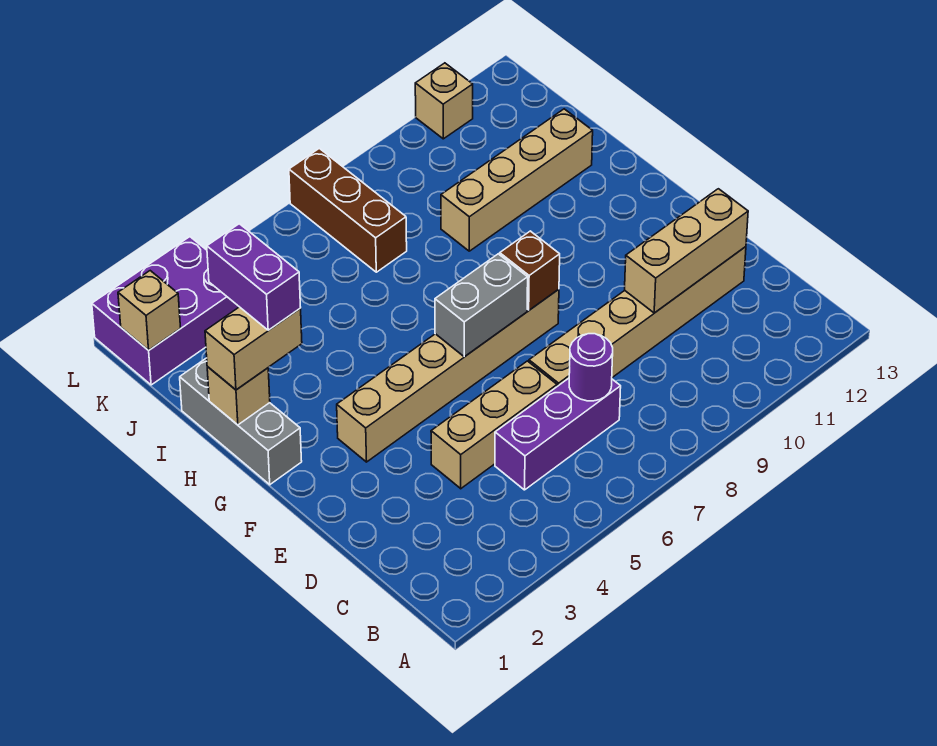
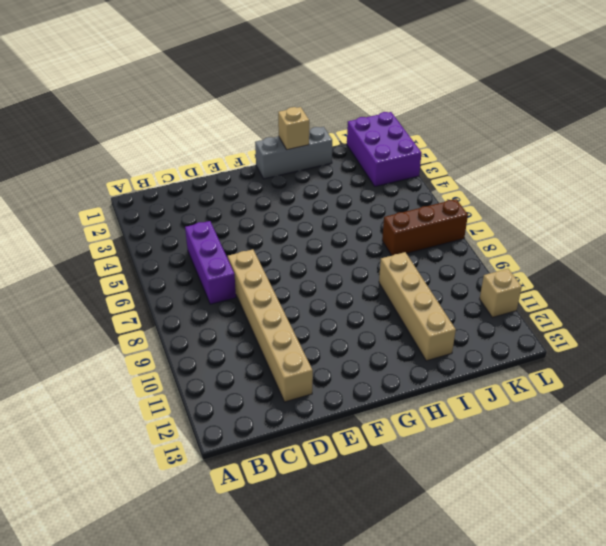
none -> tan brick D4:D6 level 1
none -> tan brick F3:F8 level 1
none -> purple round brick C7 level 2

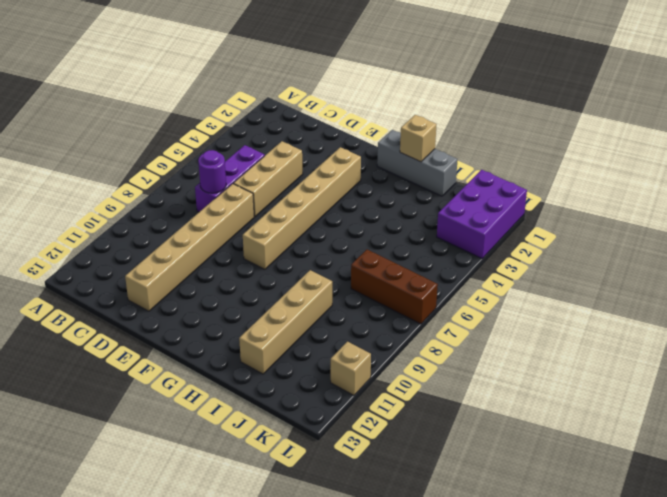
none -> tan brick D10:D12 level 2
none -> grey brick F6:F7 level 2
none -> brown brick F8 level 2

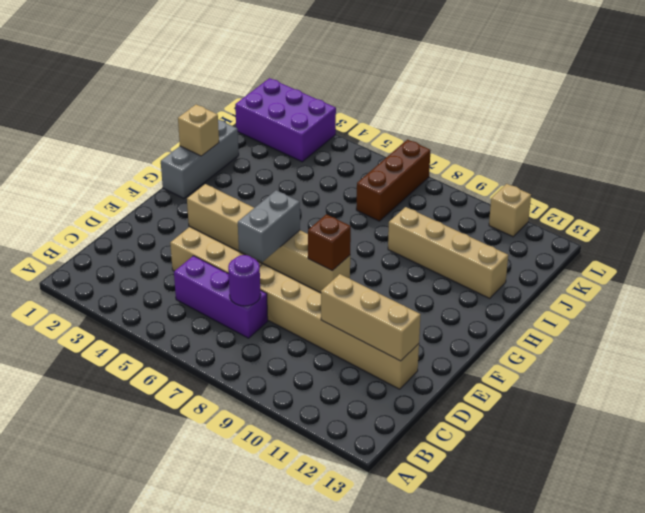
grey brick E6:F6 level 2 -> grey brick F6:F7 level 2
none -> tan brick K1 level 2
none -> tan brick H1:H2 level 3
none -> purple brick H2:I2 level 4

